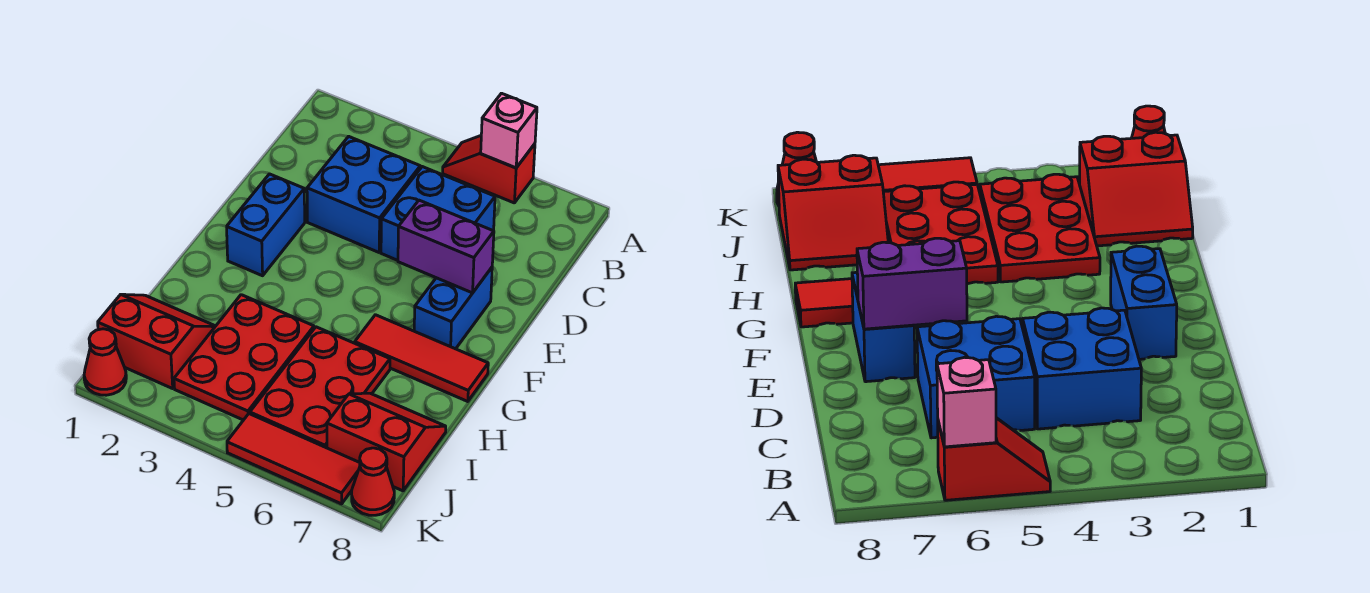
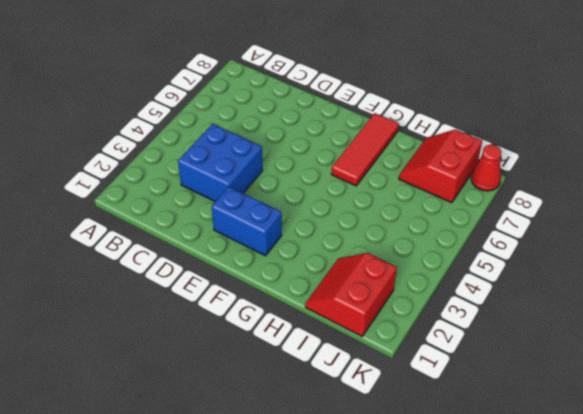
none -> red slope A5:A6 level 1 top 6
none -> blue brick C5:D6 level 1
none -> blue brick E7:F7 level 1

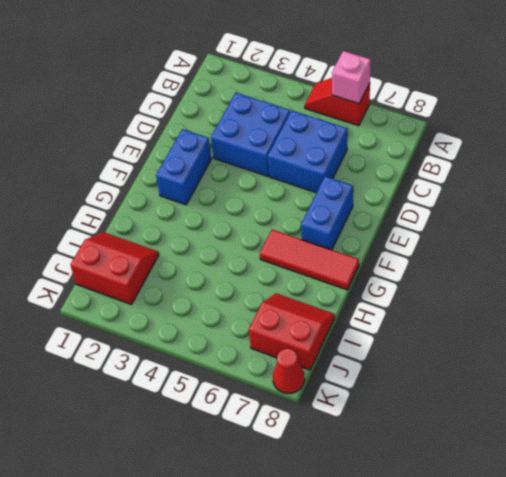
none -> red plate H3:J4 level 1
none -> red plate H5:J6 level 1
none -> red cone K1 level 1

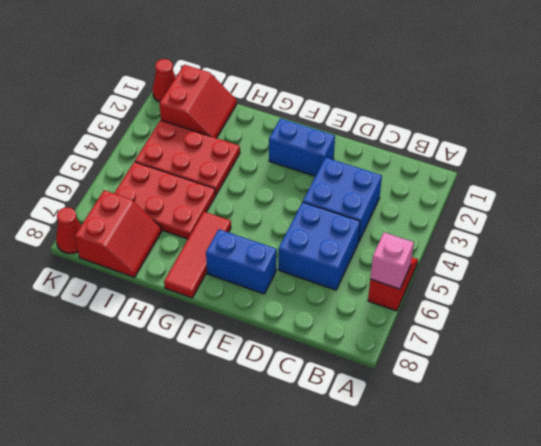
none -> red tile K5:K7 level 1
none -> purple brick E6:E7 level 2

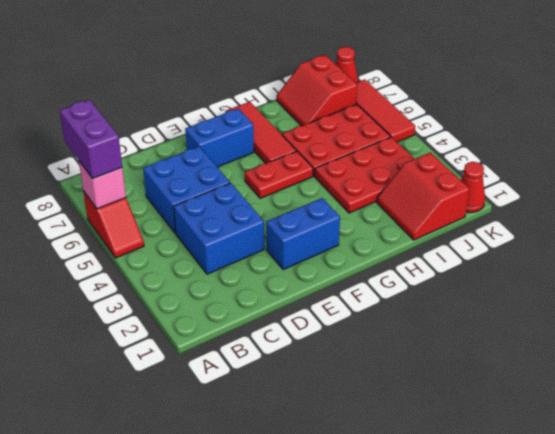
purple brick A6:A7 level 3 -> purple brick E6:E7 level 2
red plate F5:G5 level 1 -> none

